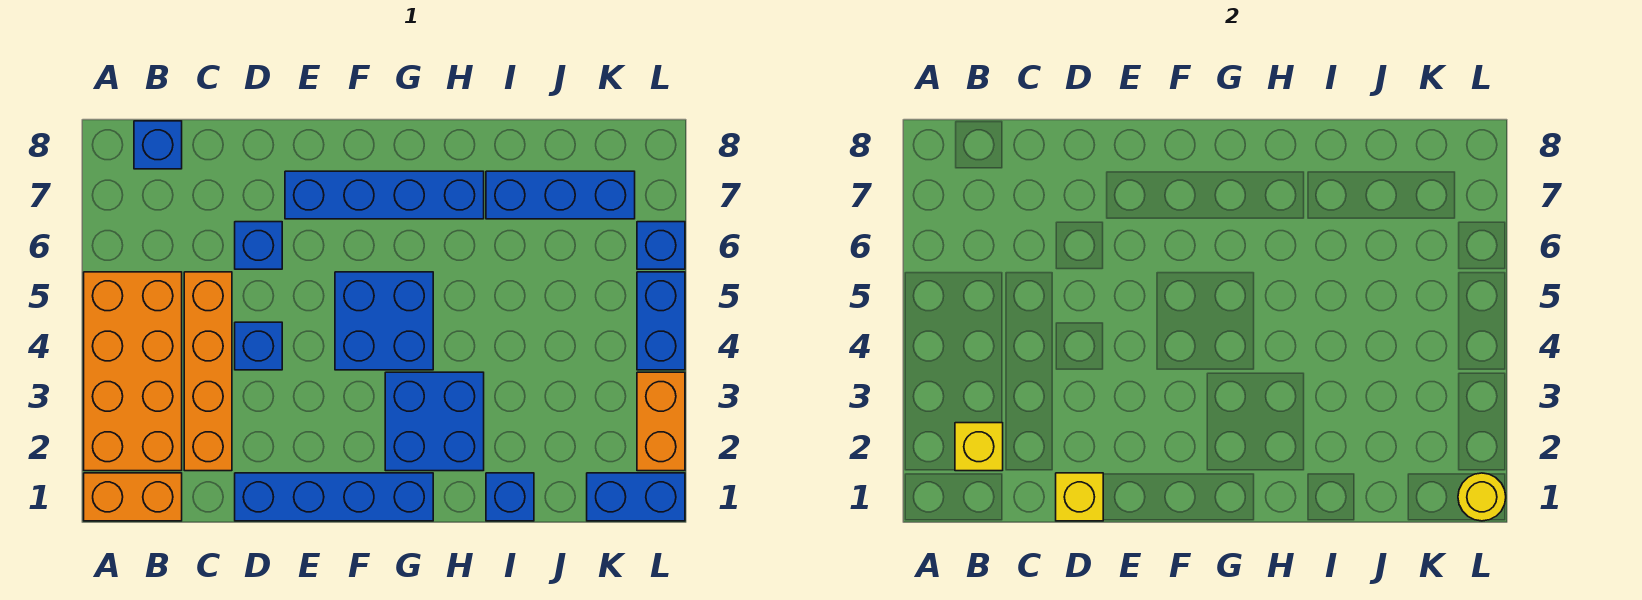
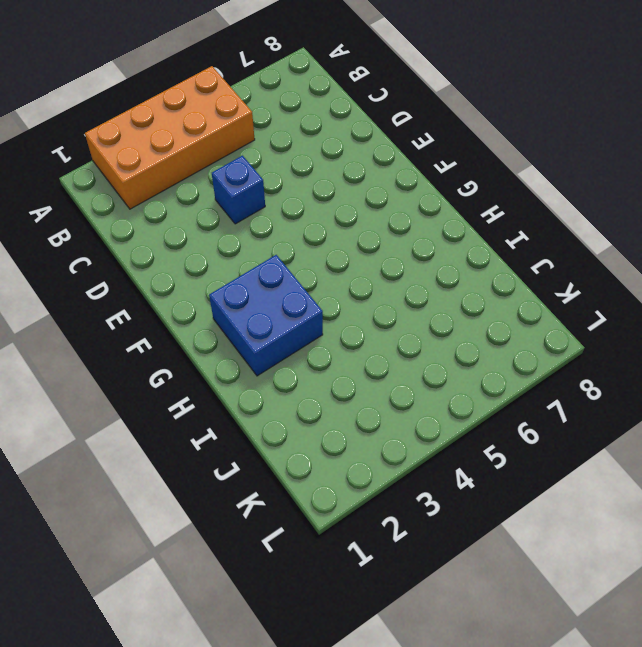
none -> orange brick A1:B1 level 1
none -> blue brick B8 level 1
none -> orange brick C2:C5 level 1

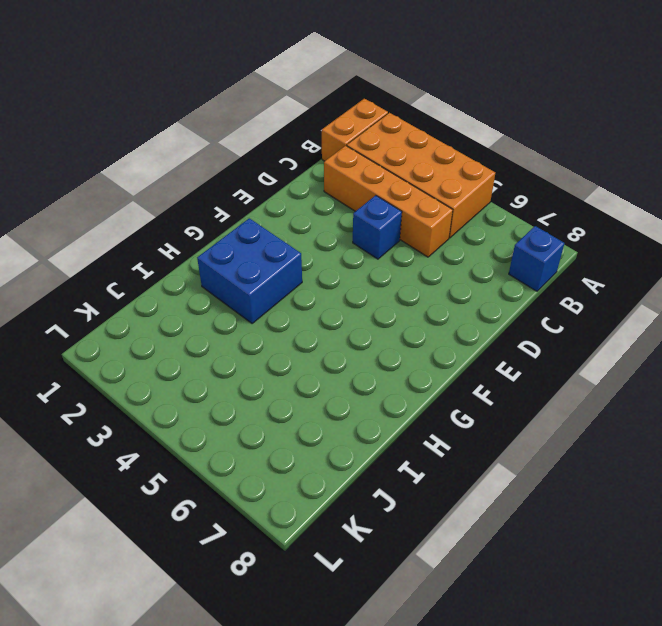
none -> blue brick D1:G1 level 1
none -> blue brick D6 level 1
none -> blue brick E7:H7 level 1

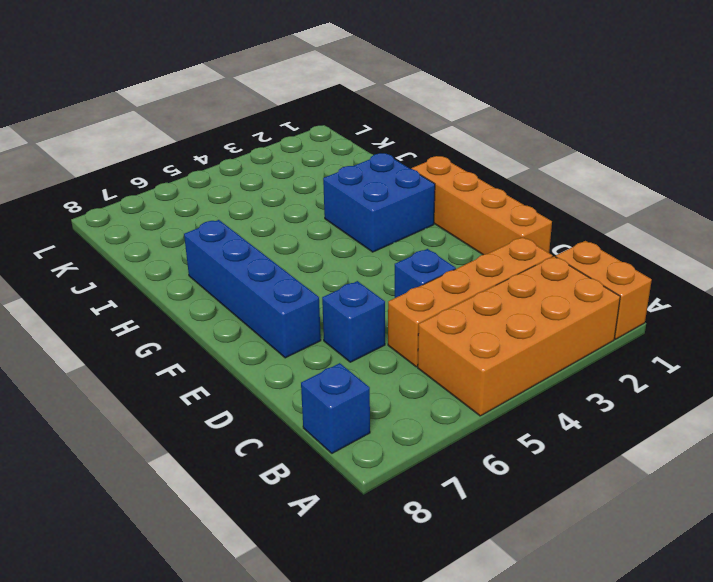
orange brick D1:G1 level 1 -> blue brick D1:G1 level 1
none -> blue brick F4:G5 level 1
none -> blue brick I1 level 1
none -> blue brick I7:K7 level 1

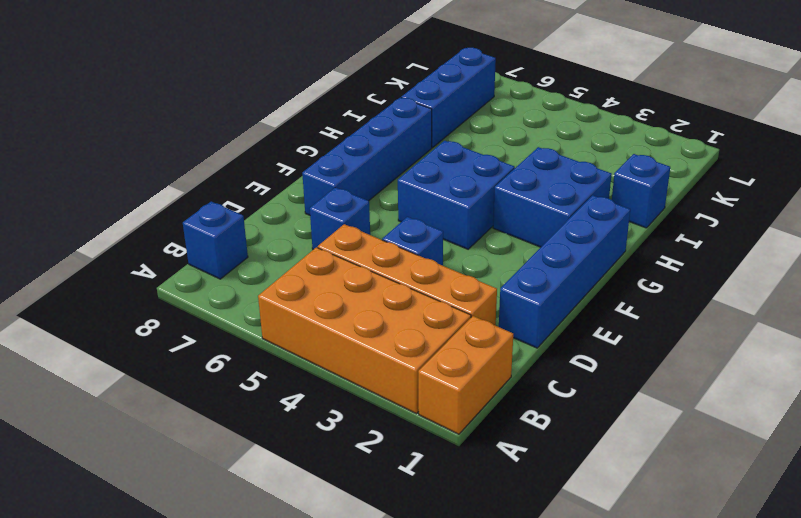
none -> blue brick K1:L1 level 1
none -> orange brick L2:L3 level 1
none -> blue brick L4:L5 level 1

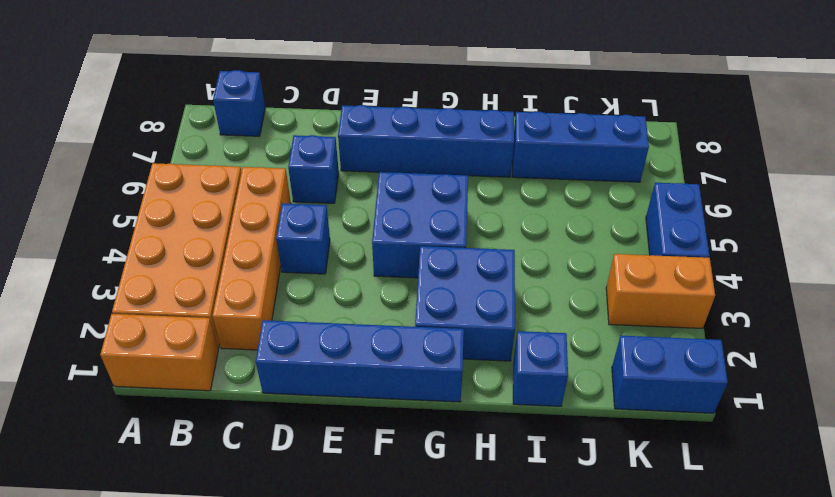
orange brick K3:L3 level 1 -> orange brick L2:L3 level 1
none -> blue brick L6 level 1
none -> yellow brick B2 level 2
none -> yellow brick D1 level 2

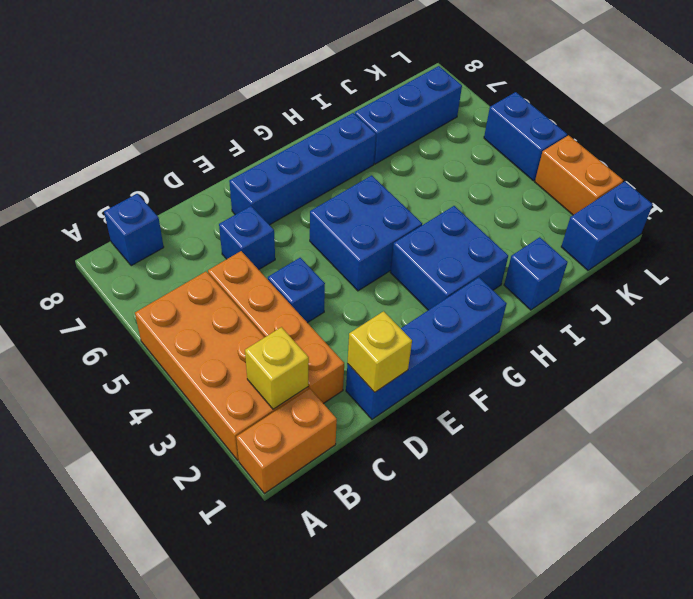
none -> blue brick L6 level 1
none -> yellow round brick L1 level 2

